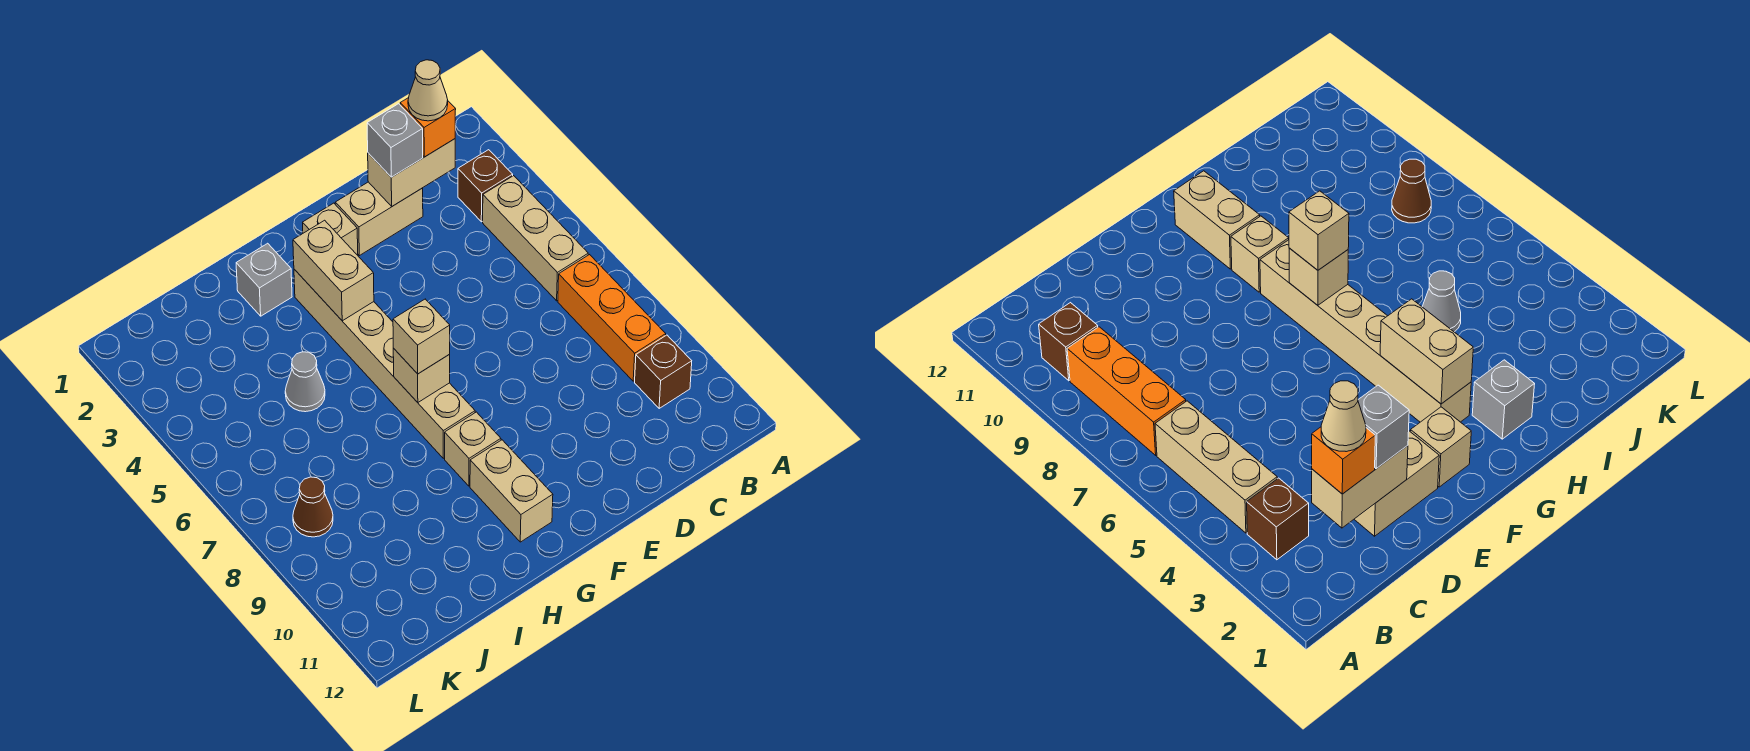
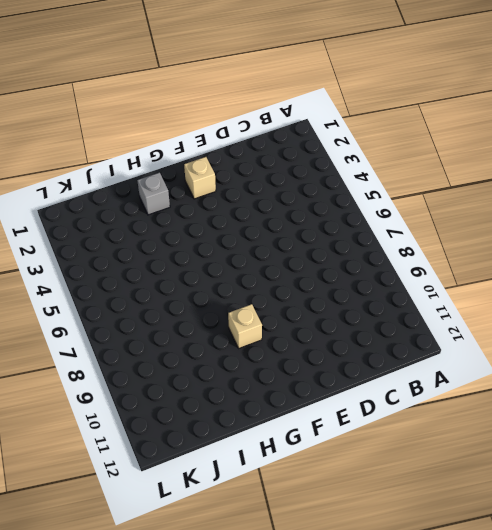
none -> brown brick B3 level 1
none -> tan brick B4:B6 level 1
none -> orange brick B7:B9 level 1

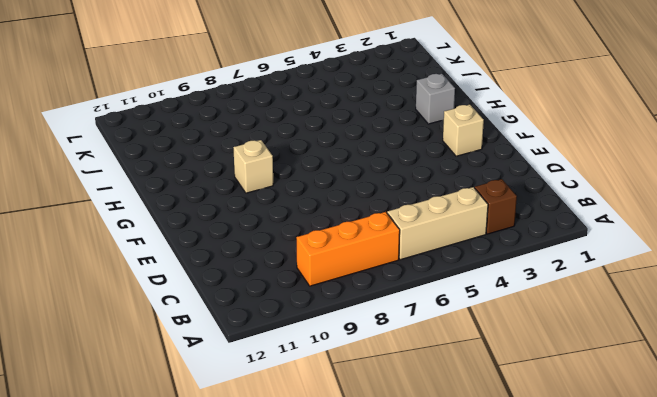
none -> brown brick B10 level 1
none -> tan brick D2:E2 level 1
none -> tan brick G3:G8 level 1

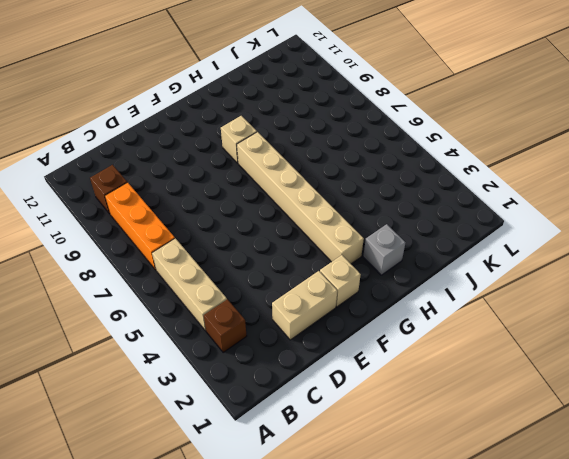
none -> tan brick G10:G11 level 1
none -> grey cone I5 level 1
none -> brown cone K8 level 1

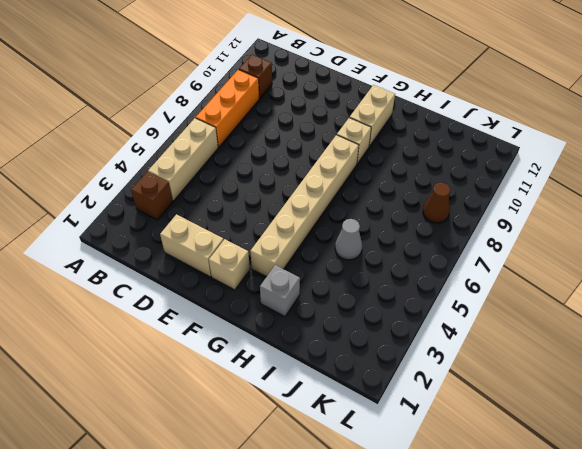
none -> tan brick C2:D2 level 2
none -> tan brick G3:G4 level 2
none -> tan brick G7 level 2

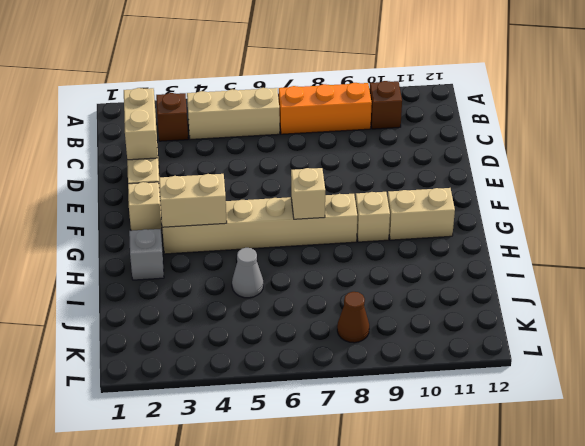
none -> orange brick C2 level 3
none -> grey brick D2 level 3
none -> tan brick G7 level 3

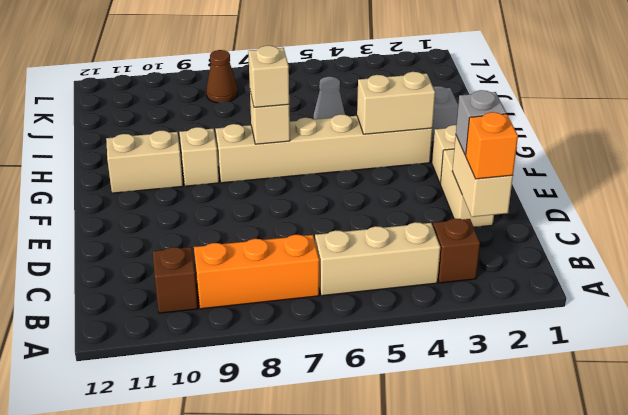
none -> tan cone C2 level 4

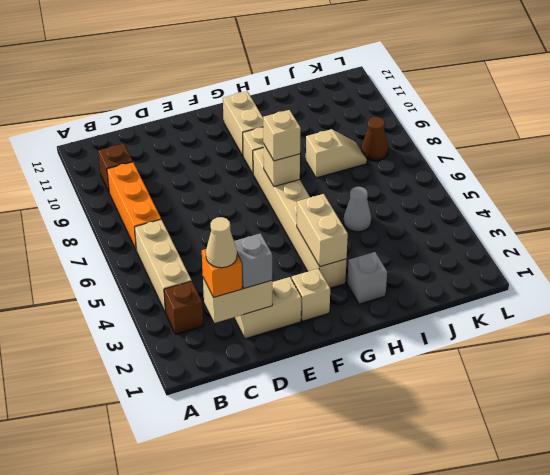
tan slope I8:J8 level 1 top I -> none

